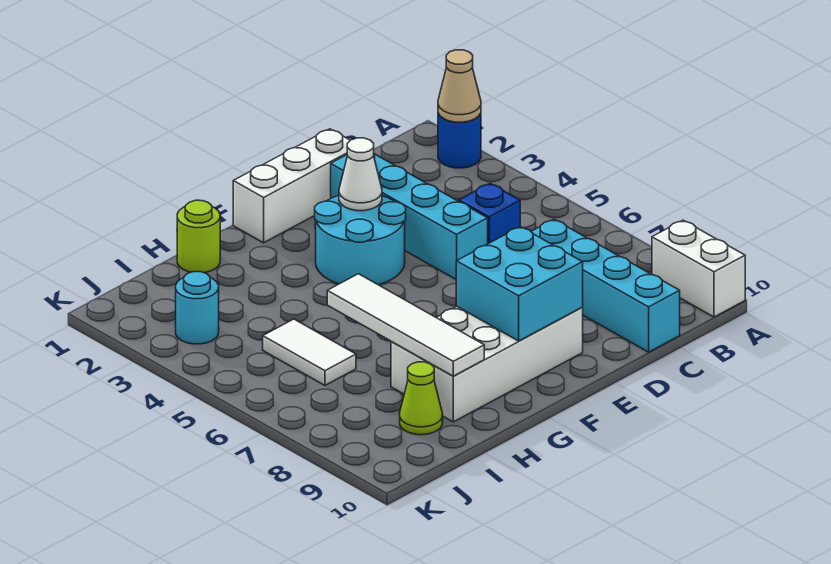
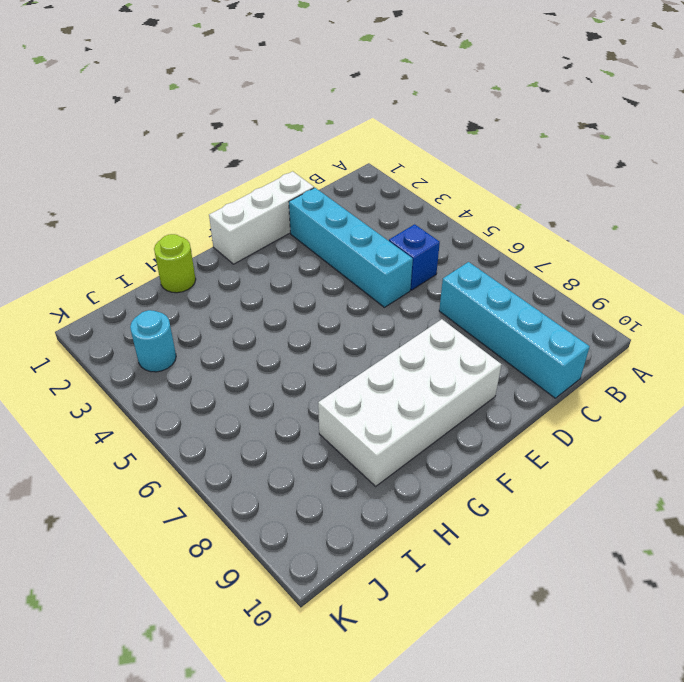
none -> blue round brick A2 level 1
none -> white brick A9:A10 level 1
none -> cyan round brick E3:F4 level 1

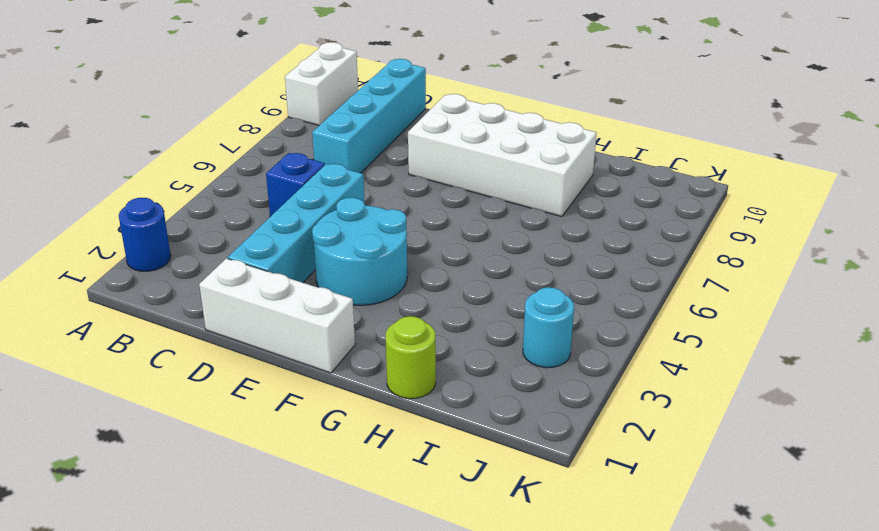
none -> white tile I5:I6 level 1
none -> lime cone I9 level 1
none -> tan cone A2 level 2

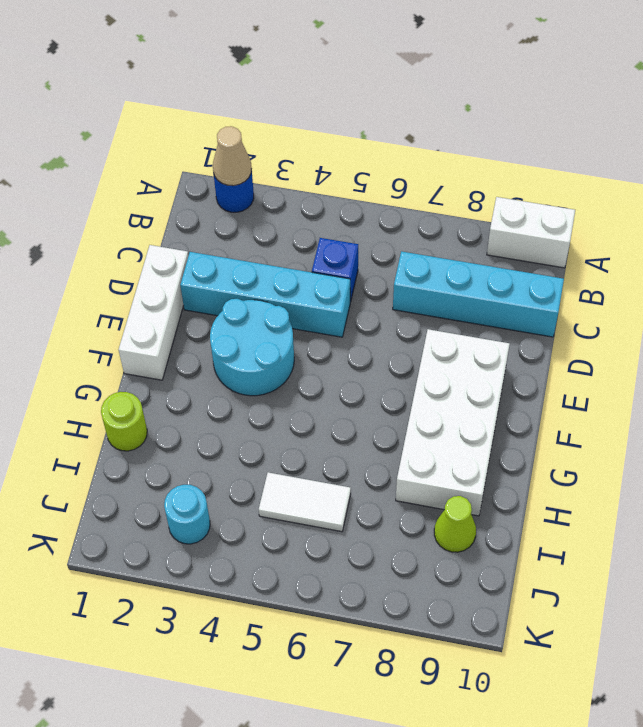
none -> white cone E3 level 2
none -> cyan brick E8:F9 level 2
none -> white tile H6:H9 level 2

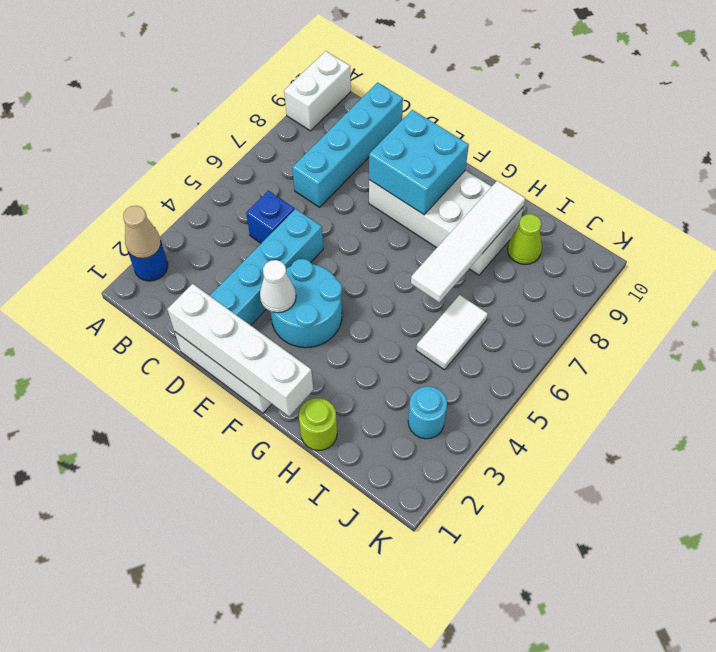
white brick D1:G1 level 2 -> none

